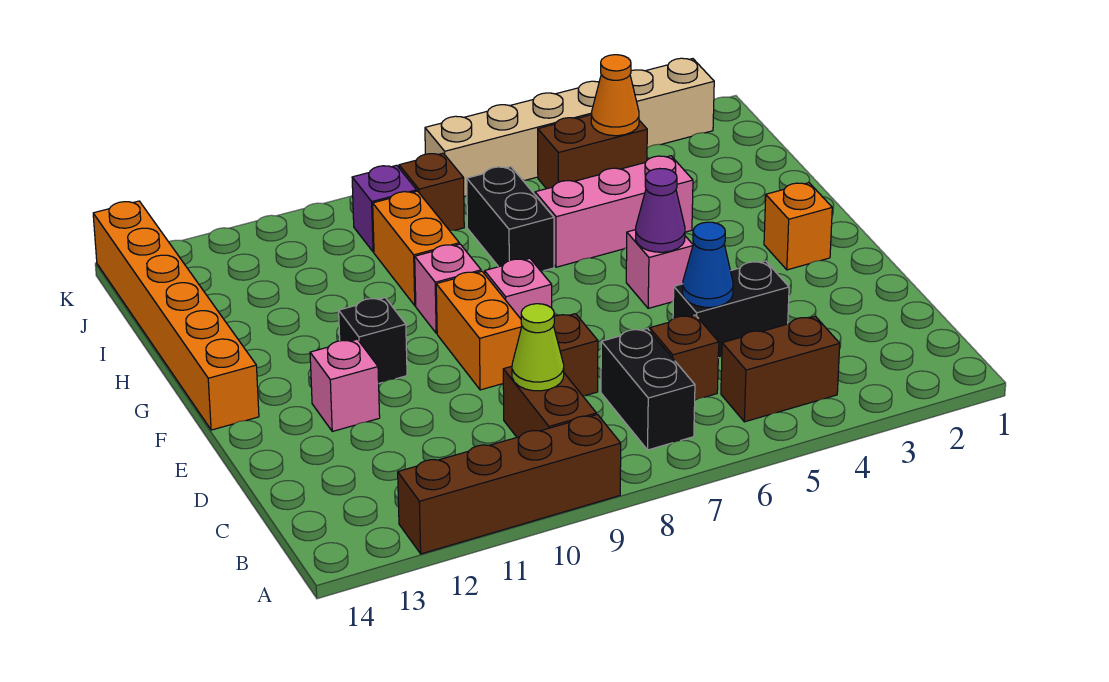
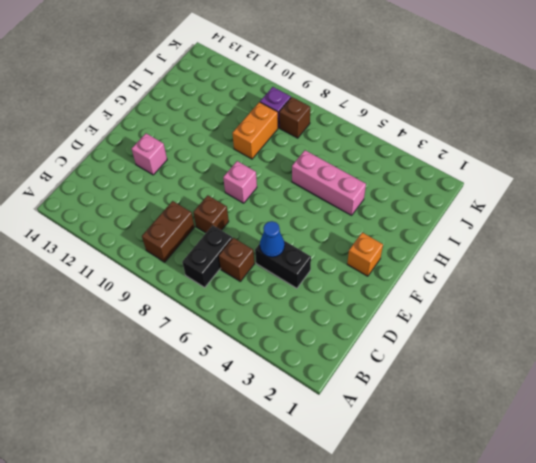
none -> brown brick A9:A12 level 1
none -> brown brick B4:B5 level 1
none -> orange brick E9:F9 level 1

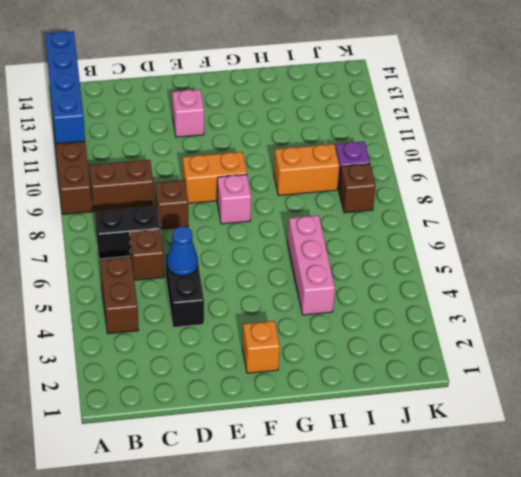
blue brick A11:A14 level 2 -> none
none -> pink brick F5 level 1
none -> black brick F11 level 1
none -> orange brick F14:K14 level 1

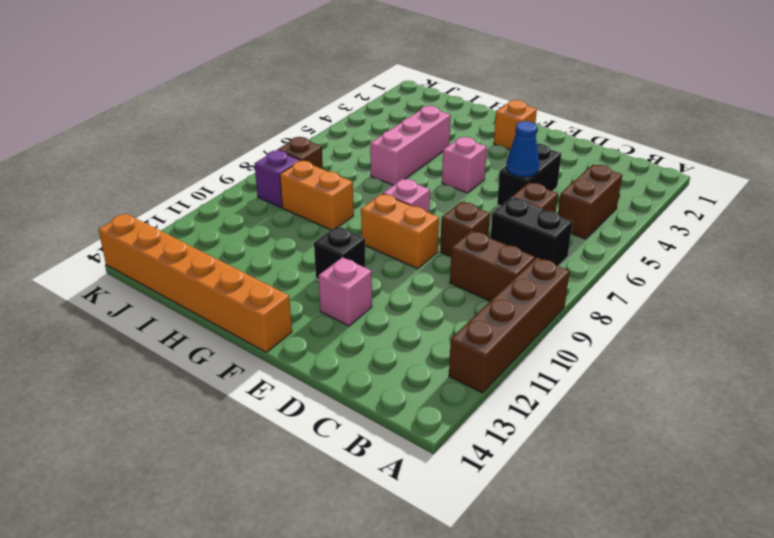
none -> pink brick G9 level 1
none -> black brick H7:I7 level 1
none -> brown brick J4:J5 level 1

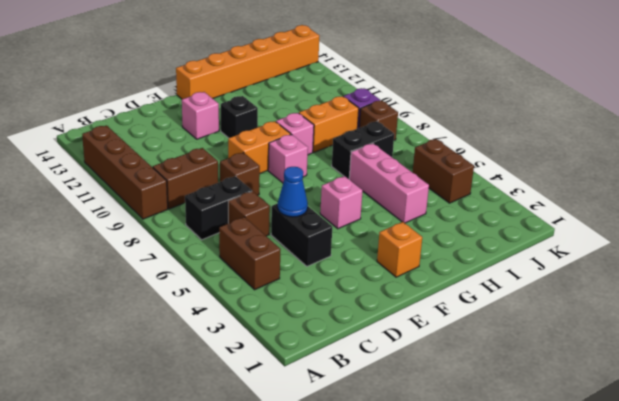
none -> tan brick K2:K7 level 1
none -> lime cone C9 level 2
none -> purple cone F5 level 2

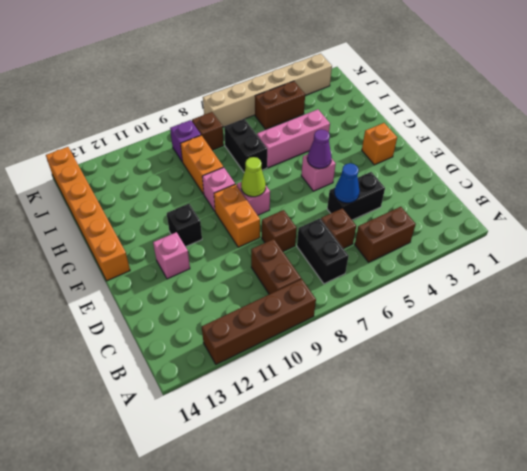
lime cone F8 level 2 -> lime cone C9 level 2
none -> orange cone J4 level 2

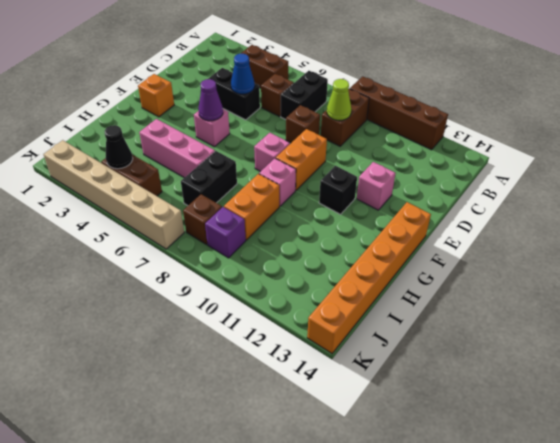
black cone J4 level 2 -> orange cone J4 level 2

